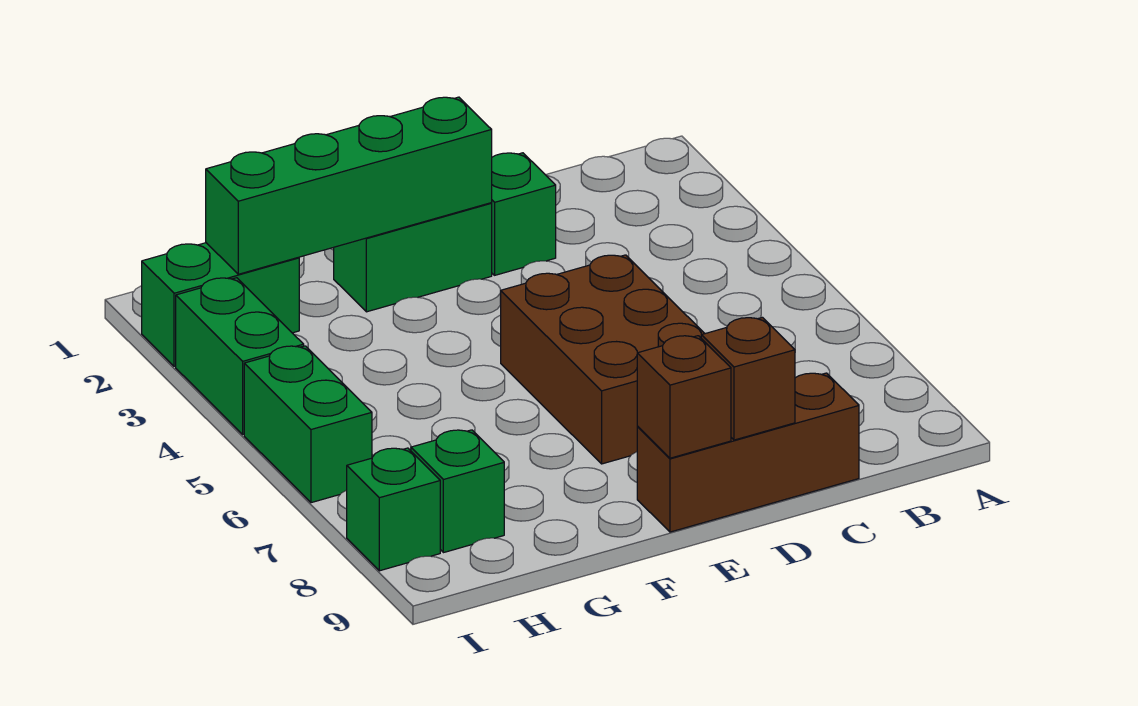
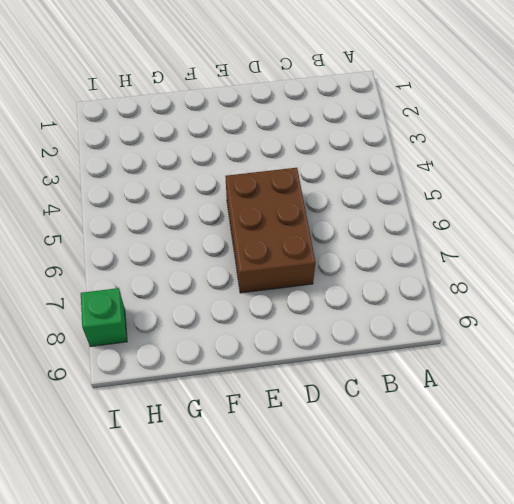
none -> brown brick C9:E9 level 1
none -> green brick D2 level 1
none -> green brick E2:F2 level 1

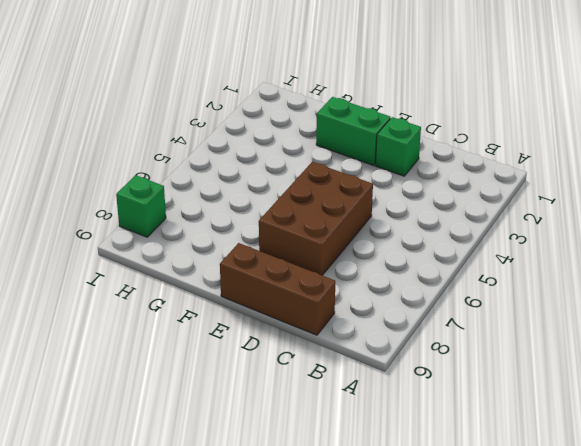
none -> green brick H2:I2 level 1
none -> green brick H8 level 1
none -> green brick I3:I4 level 1

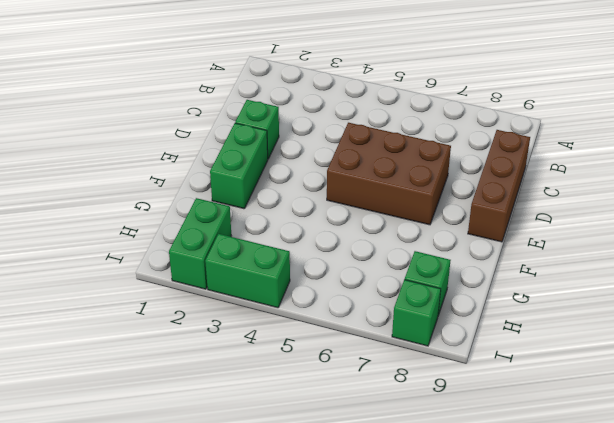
none -> green brick I5:I6 level 1
none -> brown brick D9 level 2
none -> green brick E2:H2 level 2

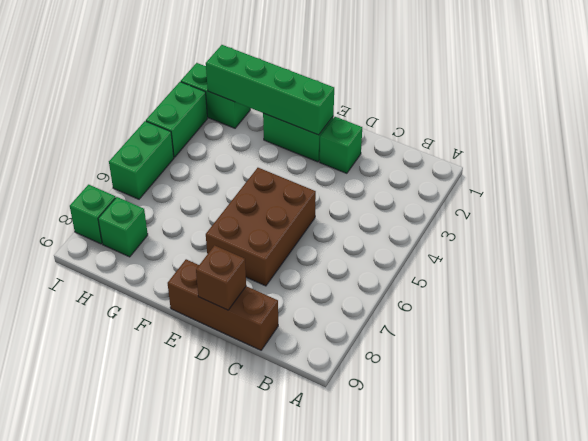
none -> brown brick E9 level 2

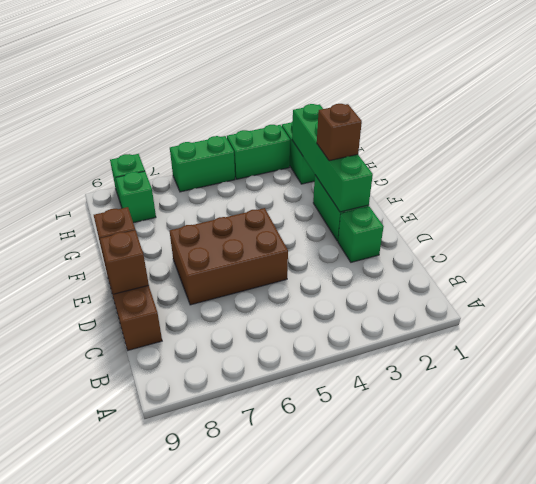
brown brick F2 level 3 -> none

